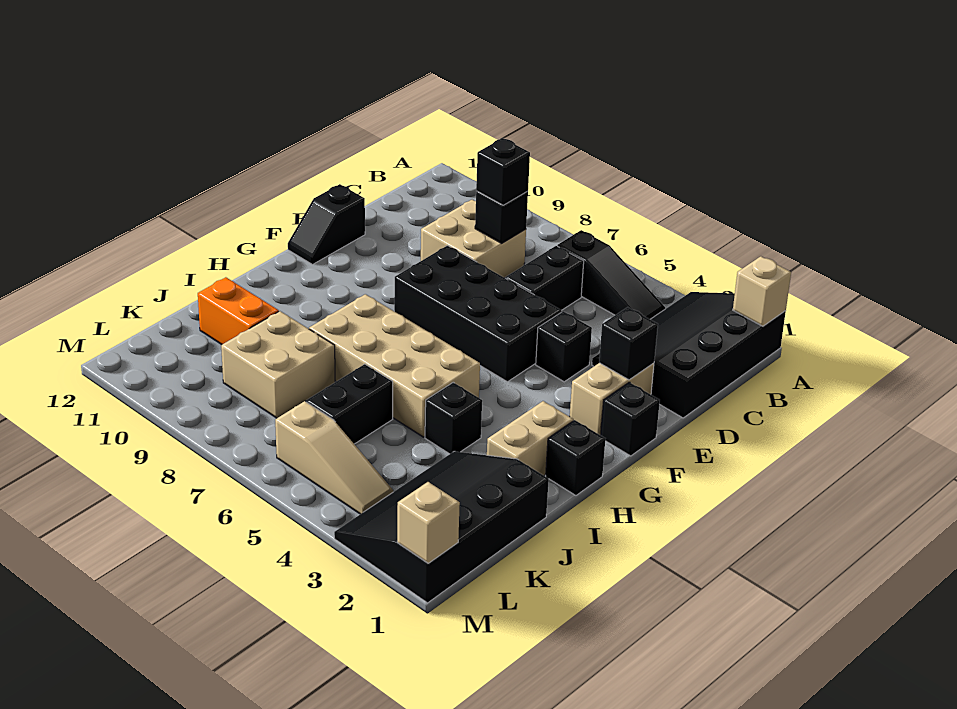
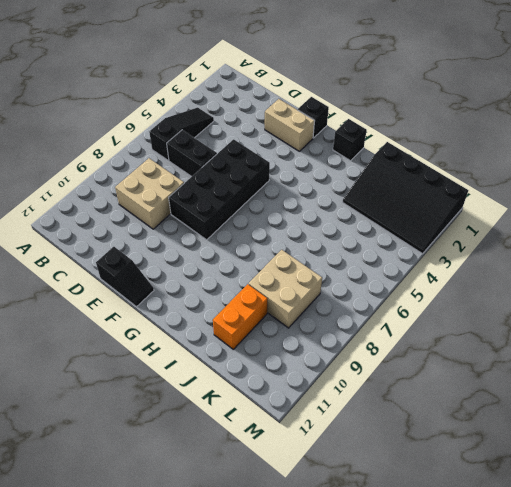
none -> black slope A1:D3 level 1 top 1
none -> black brick E4 level 1
none -> tan brick H2:I2 level 1

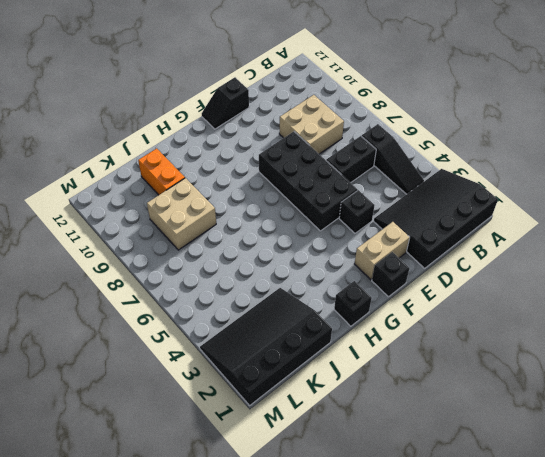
none -> tan brick H2:I2 level 1
none -> tan brick H5:I8 level 1
none -> black brick I4 level 1

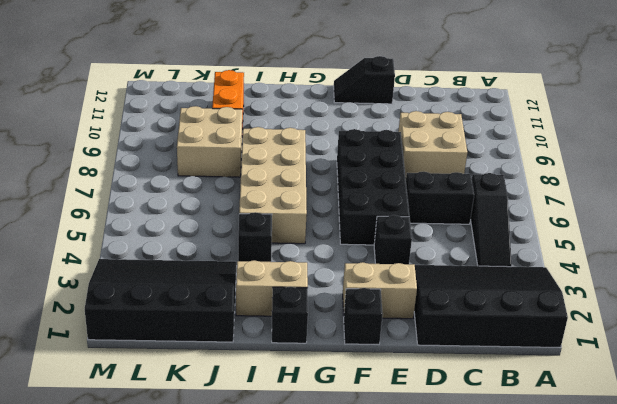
none -> black brick J6:K6 level 1
none -> tan slope L4:L6 level 1 top 6
none -> tan brick A1 level 2

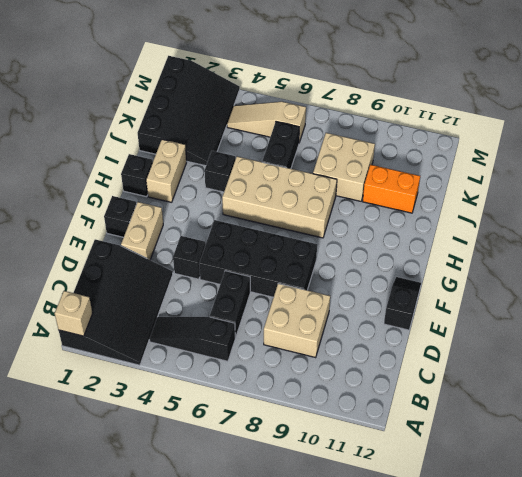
none -> black brick C8 level 2
none -> black brick E2 level 2
none -> tan brick M1 level 2

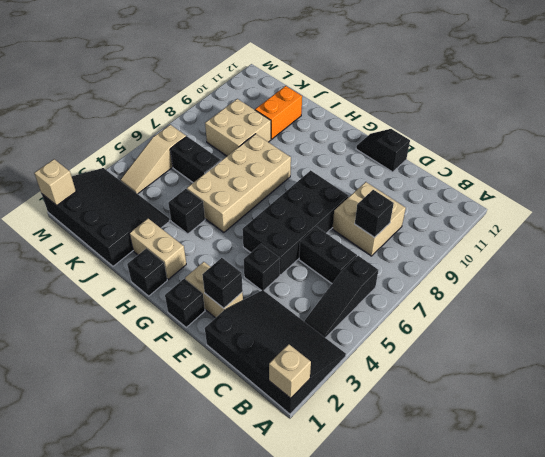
none -> black brick C8 level 3

